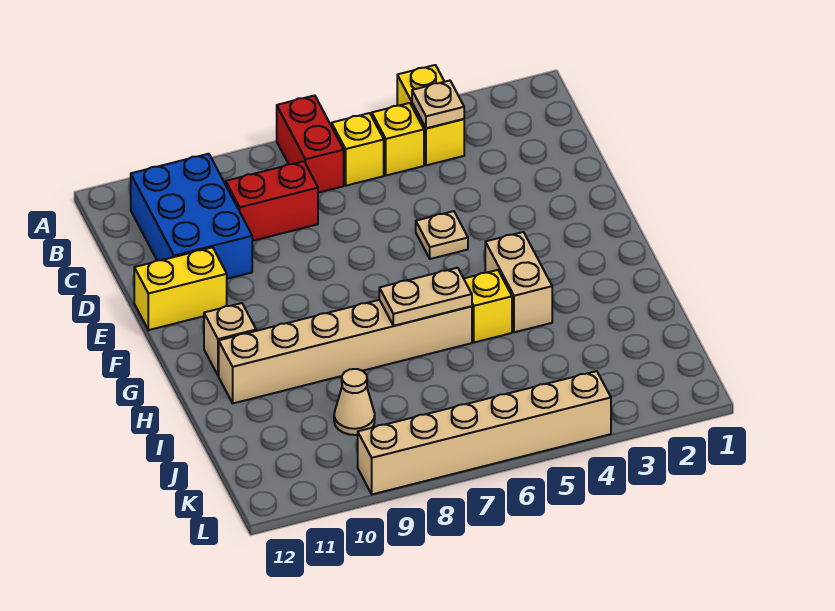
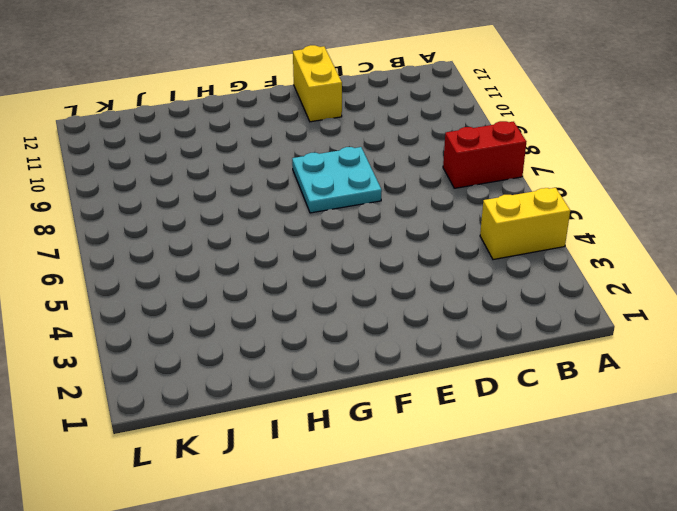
cyan plate E7:F8 level 1 -> none
none -> yellow brick B5 level 1
none -> yellow brick B6 level 1
none -> blue brick B10:D11 level 1

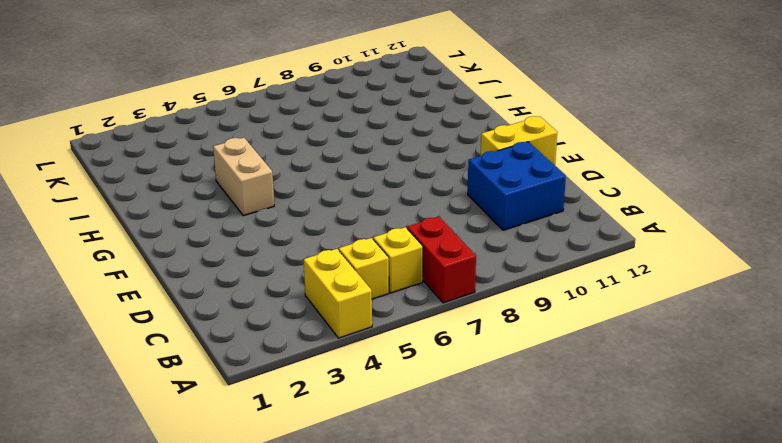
blue brick C10:D11 level 1 -> blue brick B10:D11 level 1
none -> red brick C8:C9 level 1
none -> tan plate E5 level 1
none -> tan brick G11 level 1

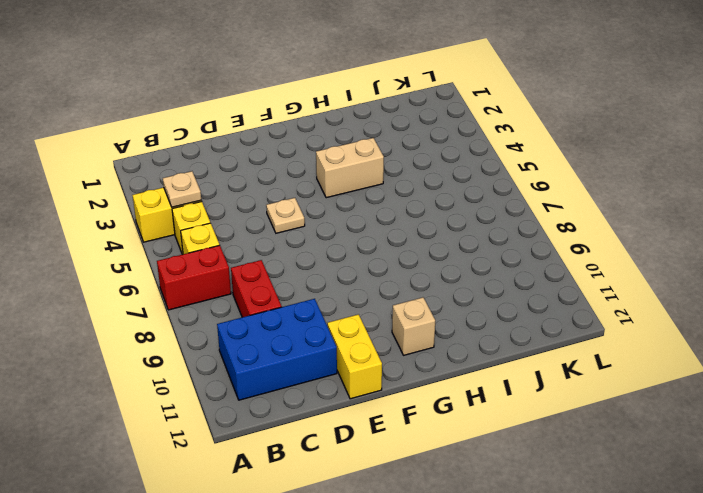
none -> yellow brick H5 level 1
none -> tan brick H6:H11 level 1
none -> tan cone J9 level 1

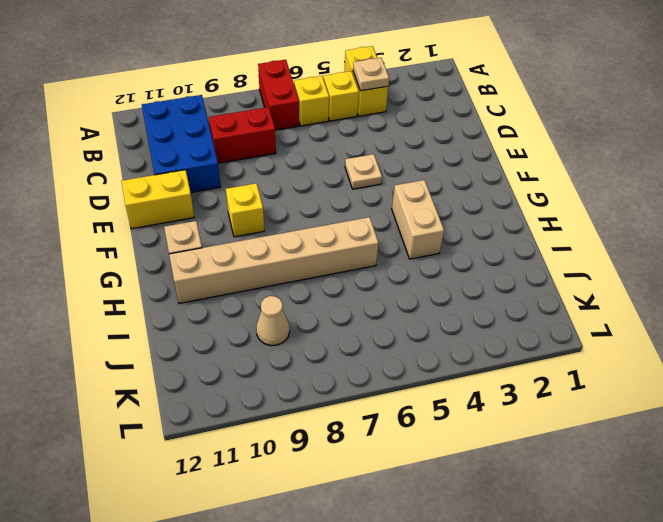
yellow brick F9 level 1 -> yellow brick H5 level 1
none -> tan brick L4:L9 level 1
none -> tan plate H6:H7 level 2

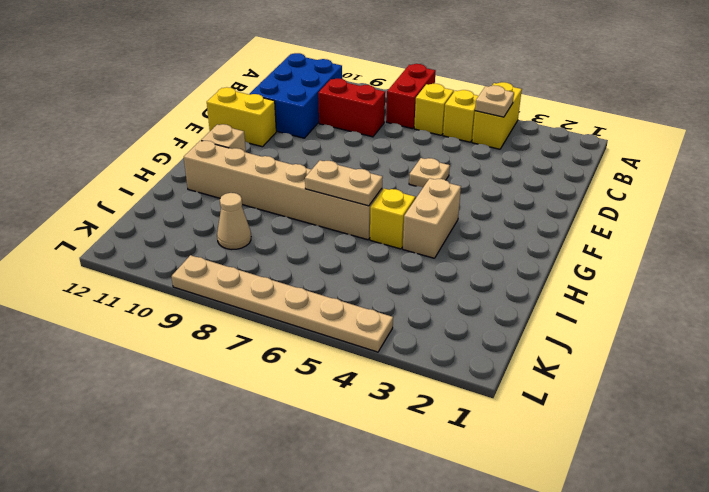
tan plate L4:L9 level 1 -> tan brick L4:L9 level 1

